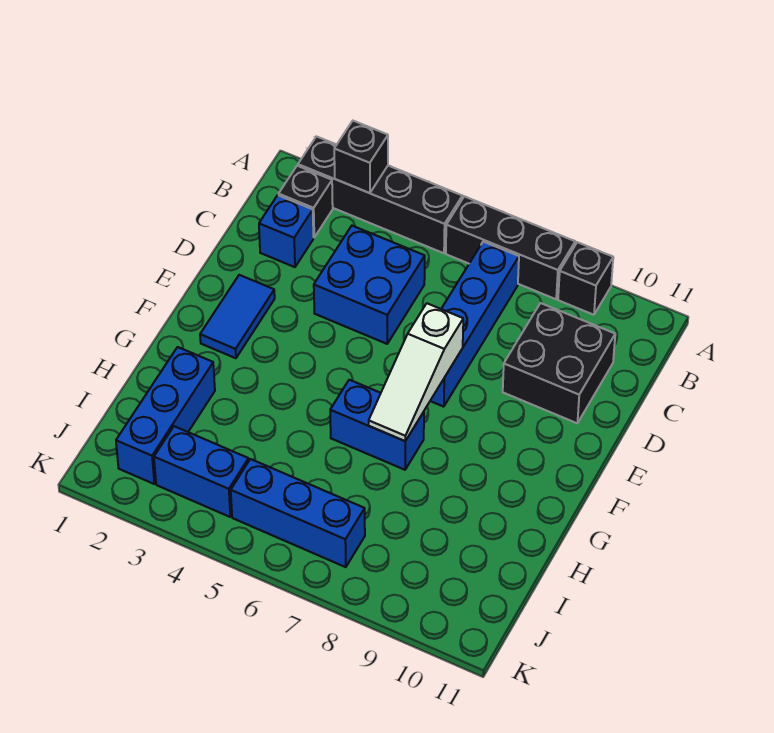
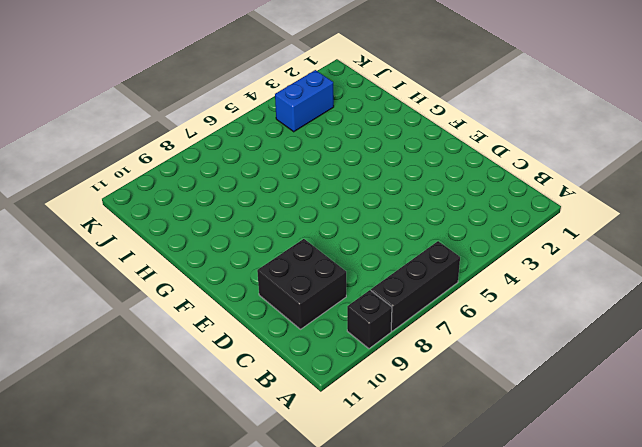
none -> black brick A2:A5 level 1
none -> black brick B2 level 1
none -> blue brick B7:E7 level 1

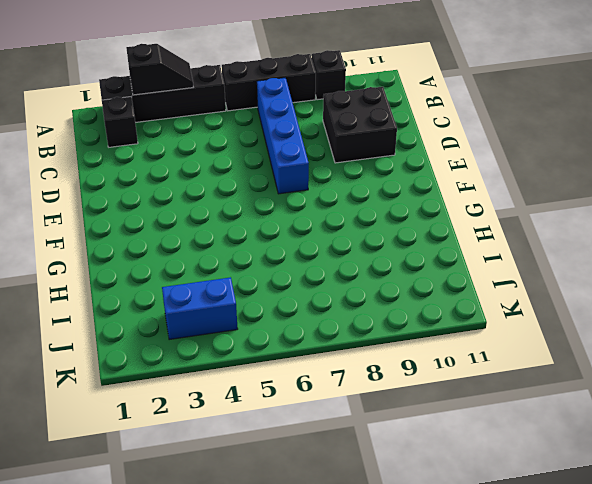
black slope A3:A4 level 2 top 3 -> black brick A3 level 2
none -> blue brick C2 level 1
none -> blue brick C4:D5 level 1
none -> blue tile E2:F2 level 1

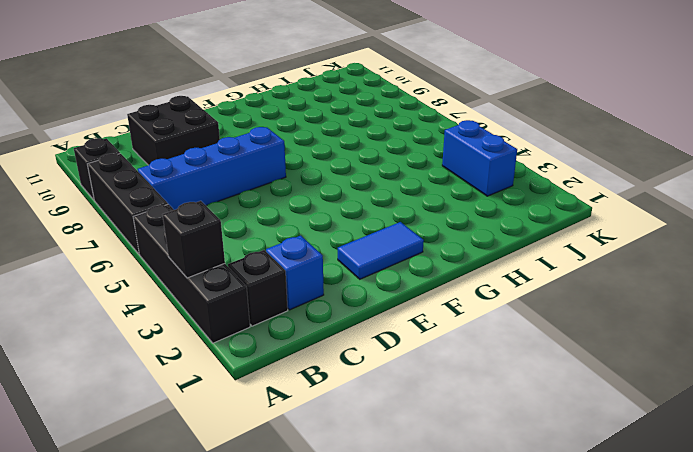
none -> blue brick C4:D5 level 1
none -> blue brick G6:G7 level 1
none -> blue brick H2:J2 level 1

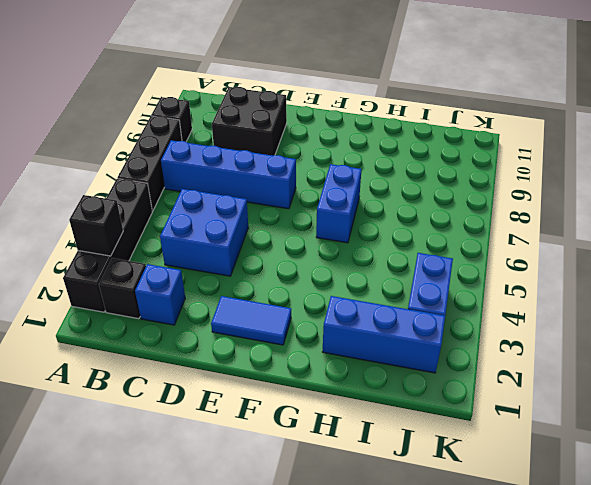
none -> blue brick J5:J7 level 1
none -> white slope E7:G7 level 2 top E

